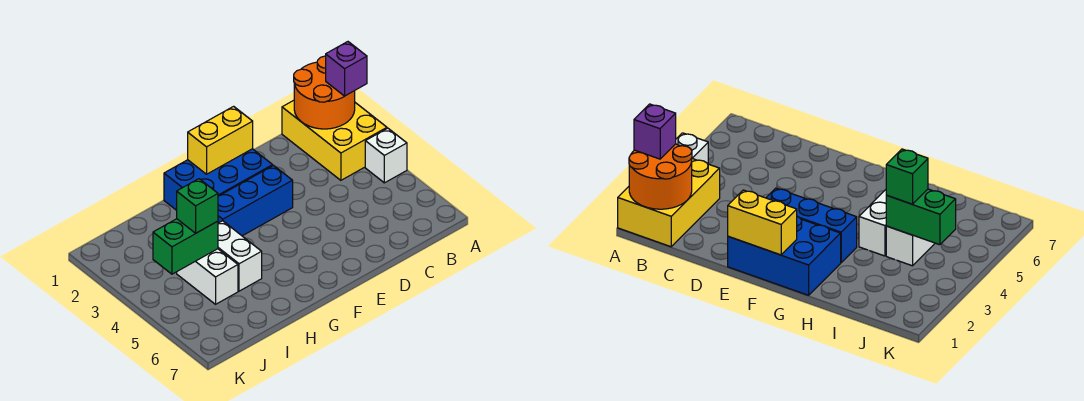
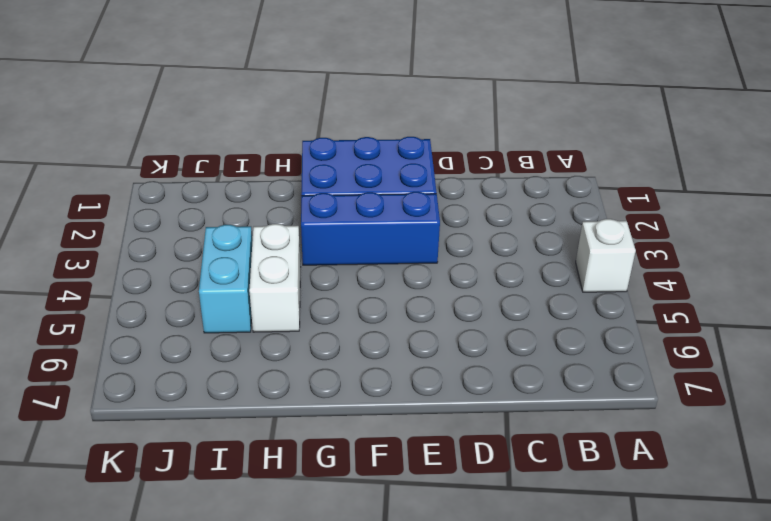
cyan brick I4:I5 level 1 -> white brick I4:I5 level 1
none -> yellow brick A1:B3 level 1
none -> orange round brick A1:B2 level 2

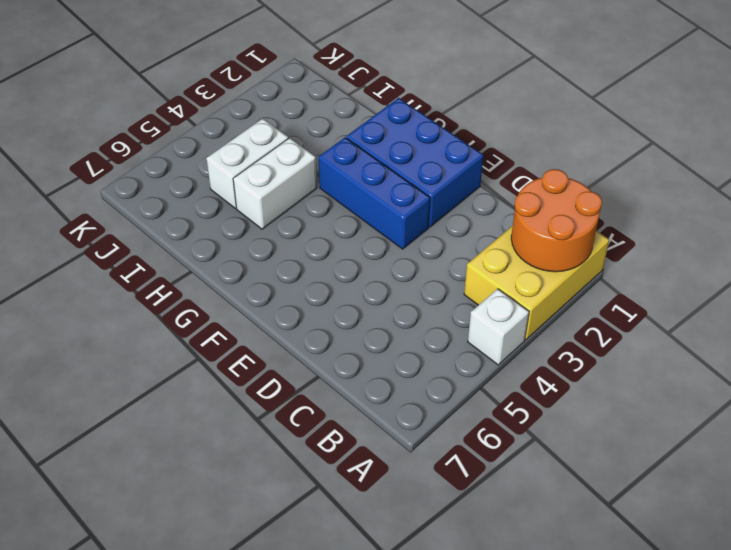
none -> yellow brick E1:F1 level 2
none -> green brick I4:J4 level 2

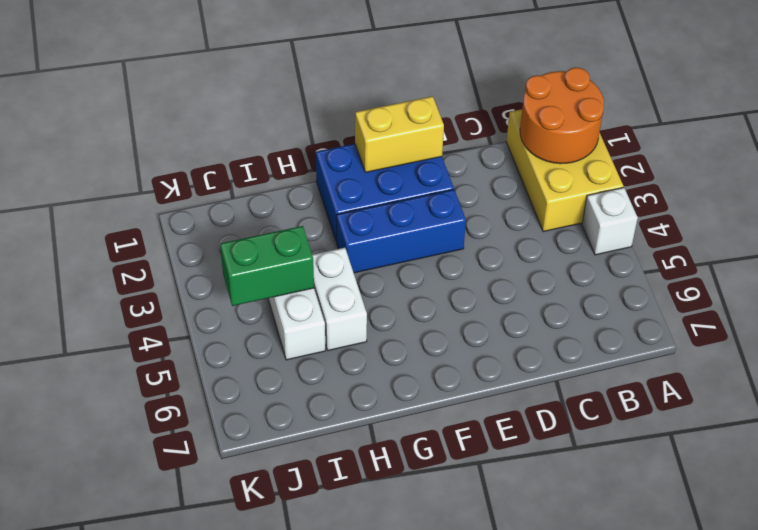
none -> purple brick A2 level 3
none -> green brick I4 level 3

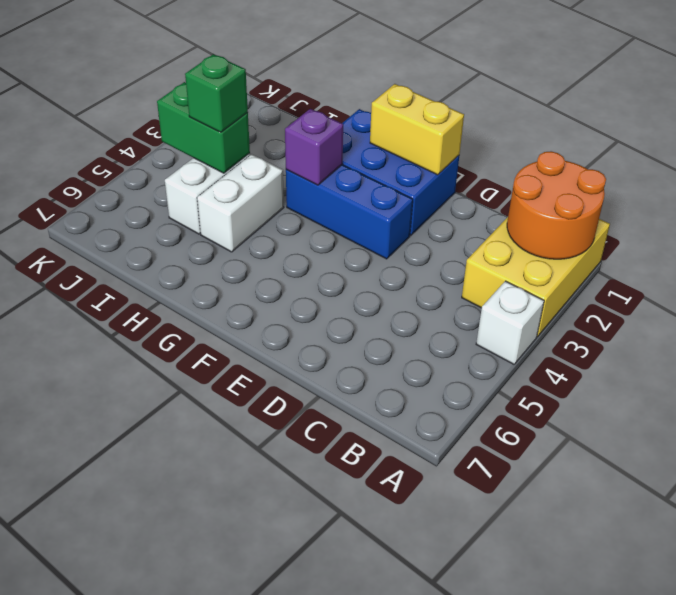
purple brick G3 level 2 -> purple brick A2 level 3

